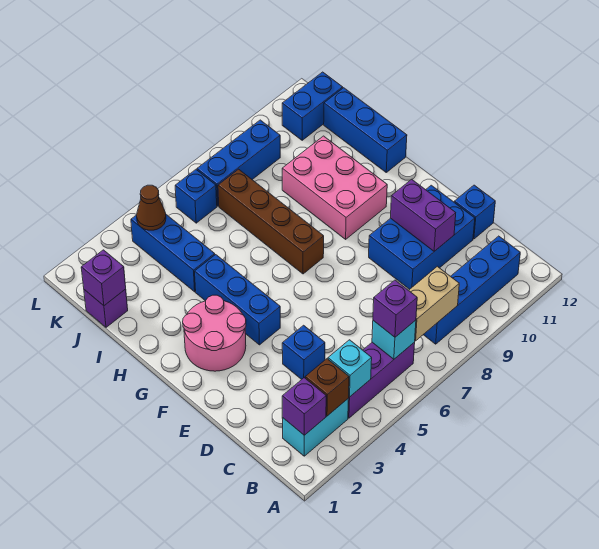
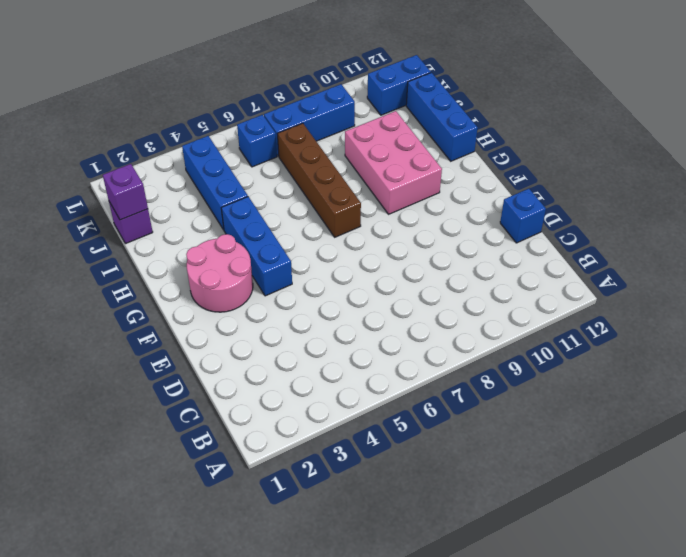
none -> cyan brick B2:B3 level 1
none -> purple brick B4:B6 level 1
none -> blue brick B8:B11 level 1

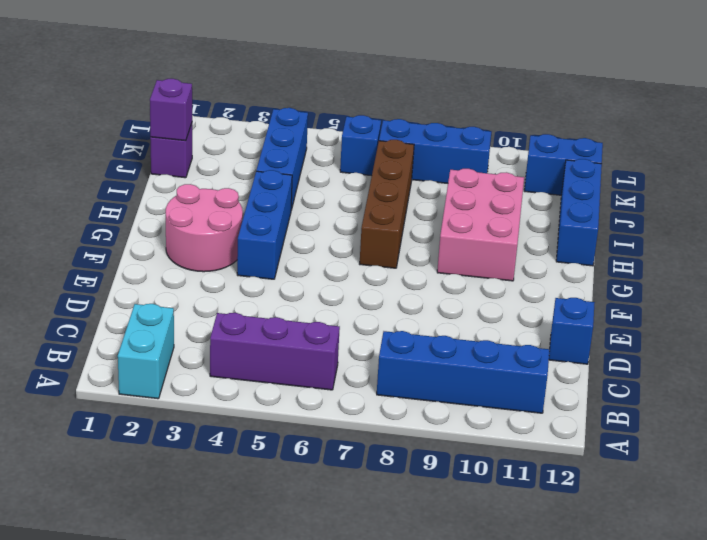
cyan brick A2:B2 level 1 -> cyan brick B2:B3 level 1
none -> blue brick D4 level 1
none -> blue brick D9:E11 level 1
none -> purple brick B2 level 2

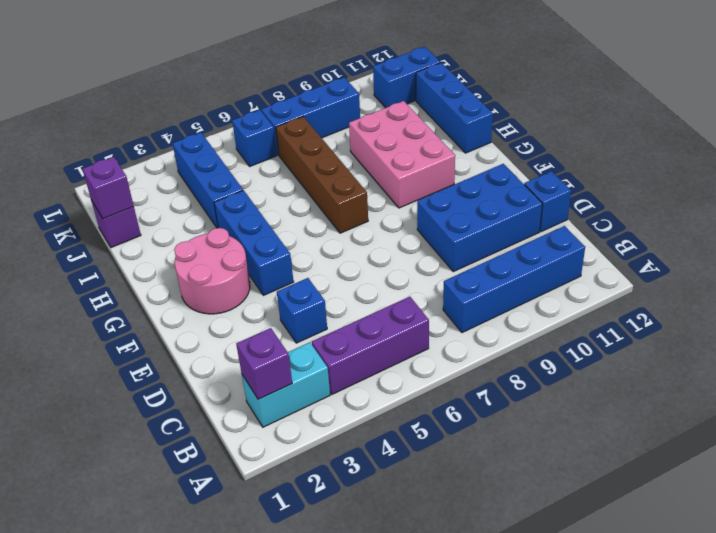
none -> brown brick B3 level 2
none -> cyan brick B4 level 2
none -> cyan brick B6 level 2

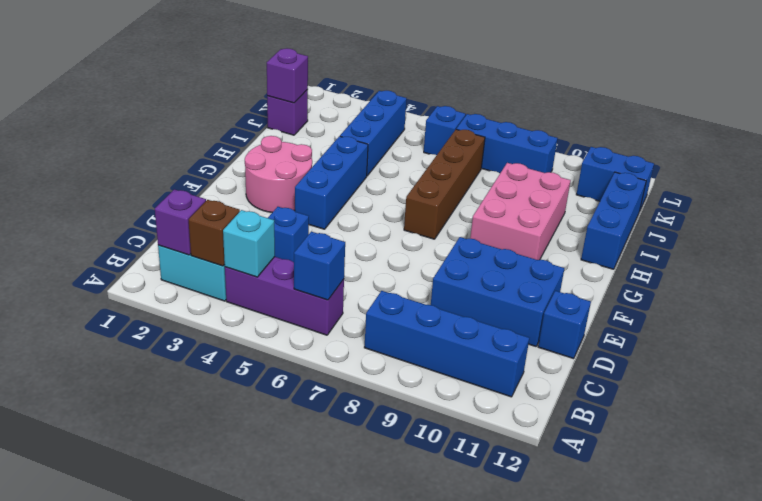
blue brick B6 level 2 -> cyan brick B6 level 2
none -> tan brick B7:B8 level 2
none -> purple brick D10:E10 level 2
none -> brown cone K4 level 2

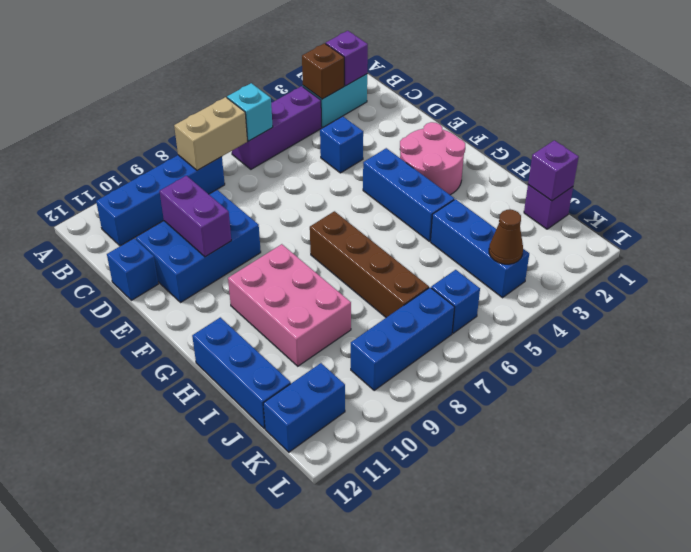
none -> cyan brick B4 level 2
none -> purple brick B6 level 3

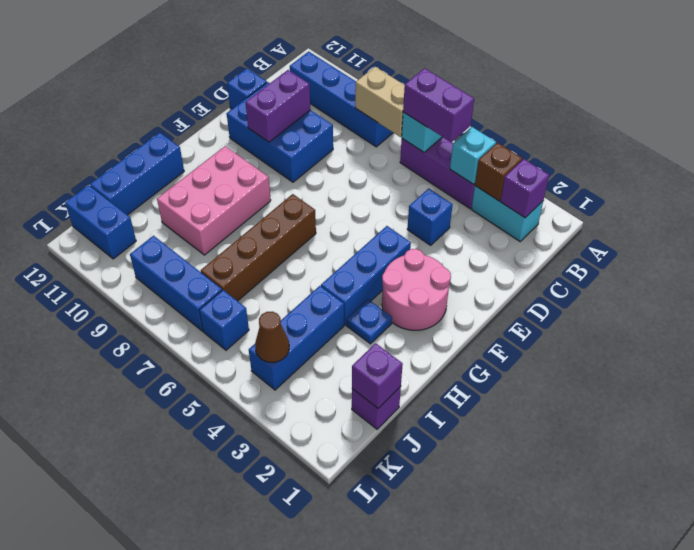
purple brick B5:B6 level 3 -> purple brick B6 level 3
blue plate H3 level 1 -> none

